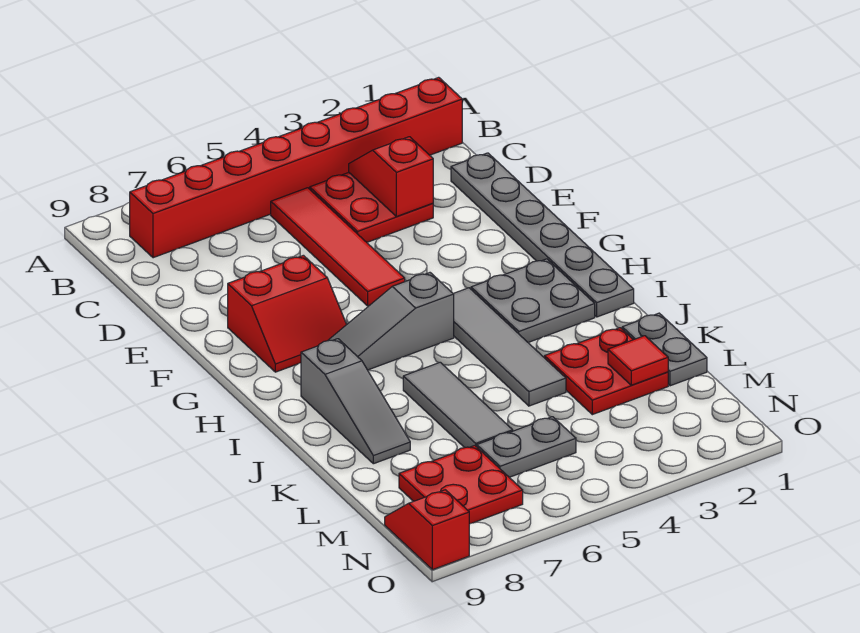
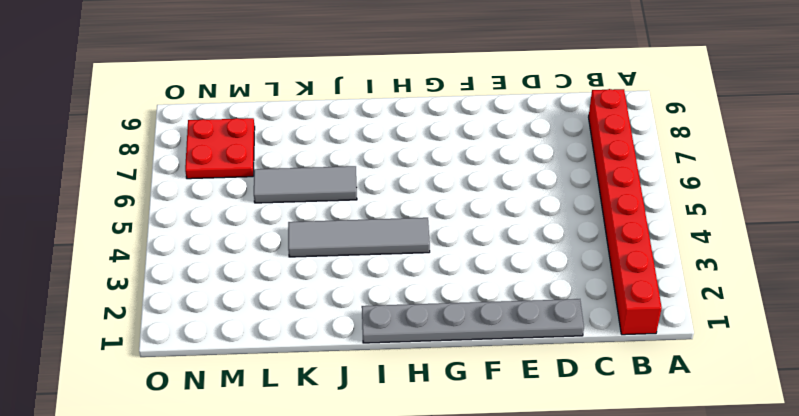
none -> red plate C3:D4 level 1
none -> red tile C5:F5 level 1
none -> red slope F7:G8 level 1 top F

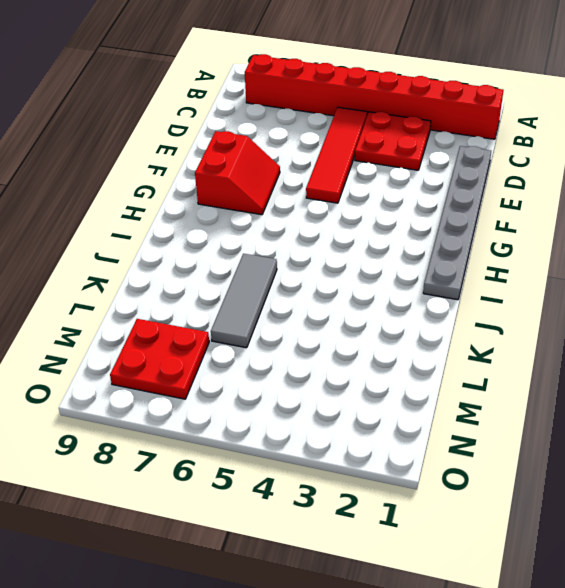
red slope F7:G8 level 1 top 8 -> red slope F7:G8 level 1 top F
none -> grey plate H2:I3 level 1
none -> grey tile H4:K4 level 1
none -> grey slope H5:H7 level 1 top 5

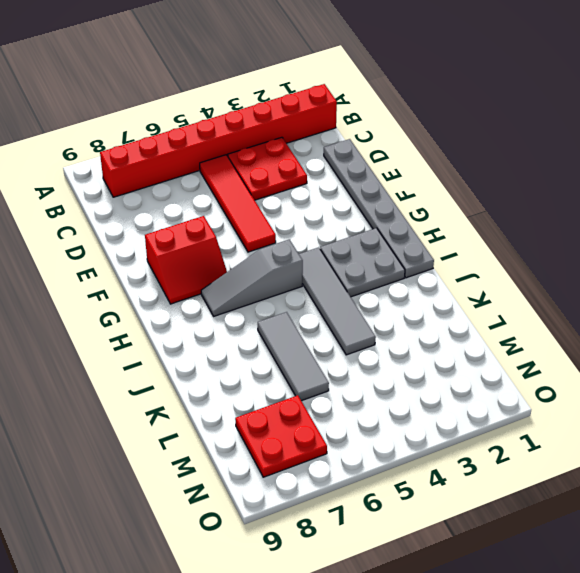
none -> grey slope I8:K8 level 1 top I
none -> grey plate K1:L1 level 1
none -> red plate K2:L3 level 1

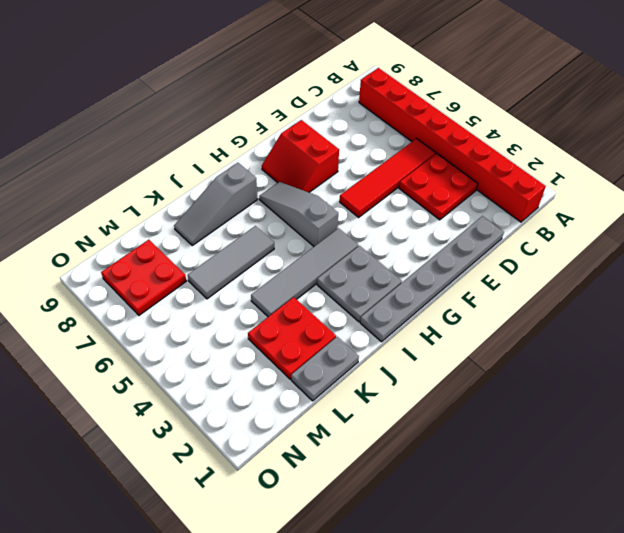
none -> grey plate M5:M6 level 1
none -> red slope N9:O9 level 1 top O
none -> red slope C3:D3 level 2 top D

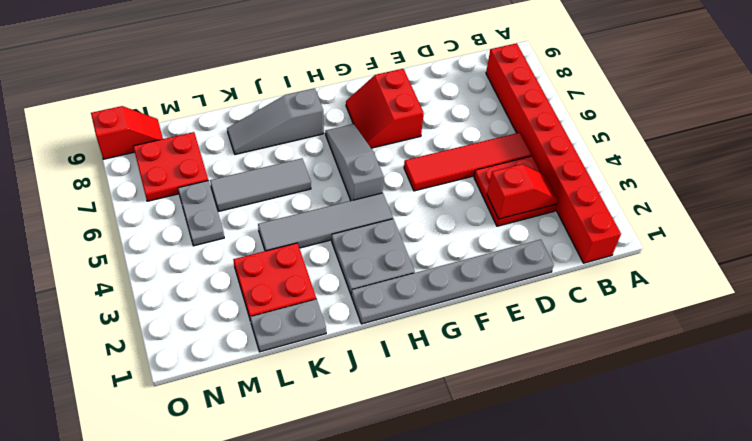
none -> red tile L2 level 2

